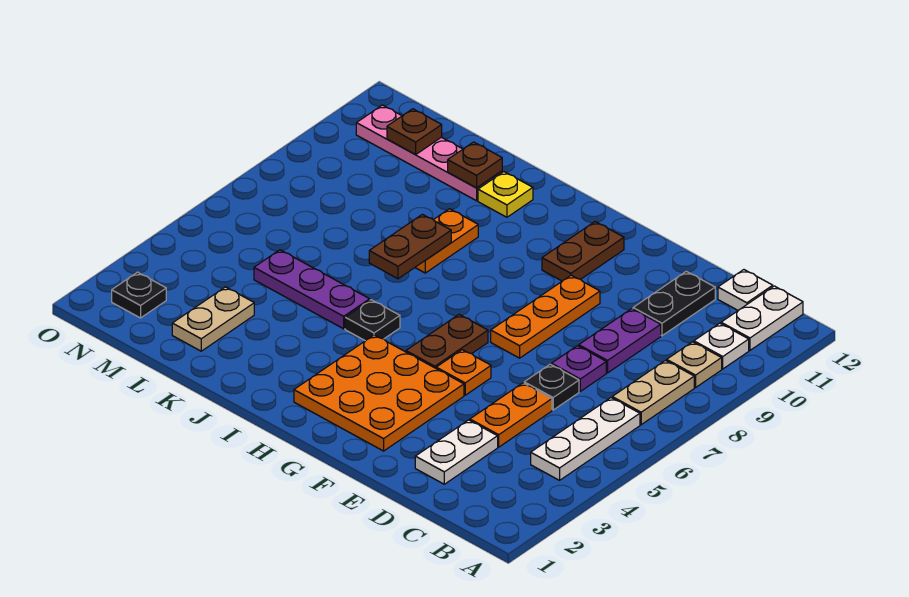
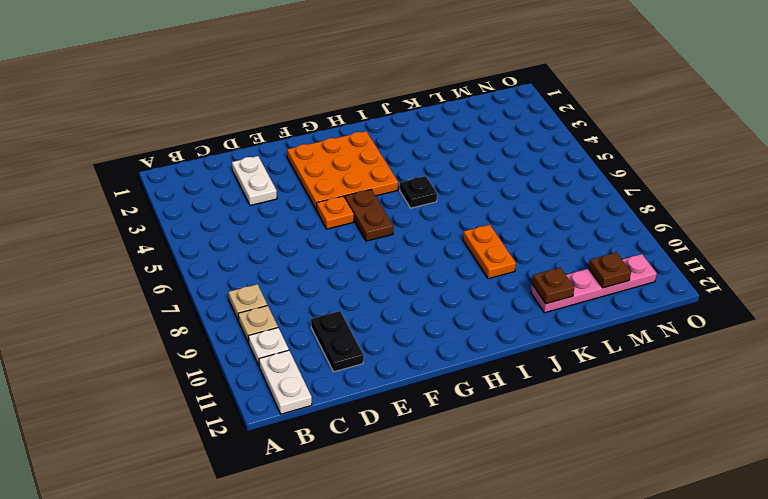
tan plate B8 level 1 -> tan plate B7:B8 level 1
none -> white plate B4:B6 level 1
none -> white plate C12 level 1
none -> orange plate D4:D5 level 1

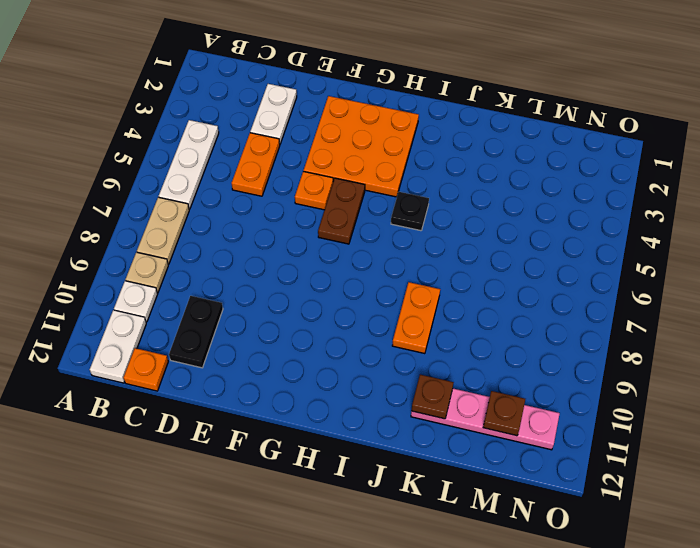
orange plate C12 level 1 -> white plate C12 level 1
none -> black plate D6 level 1
none -> purple plate D7 level 1
none -> purple plate D8:D9 level 1

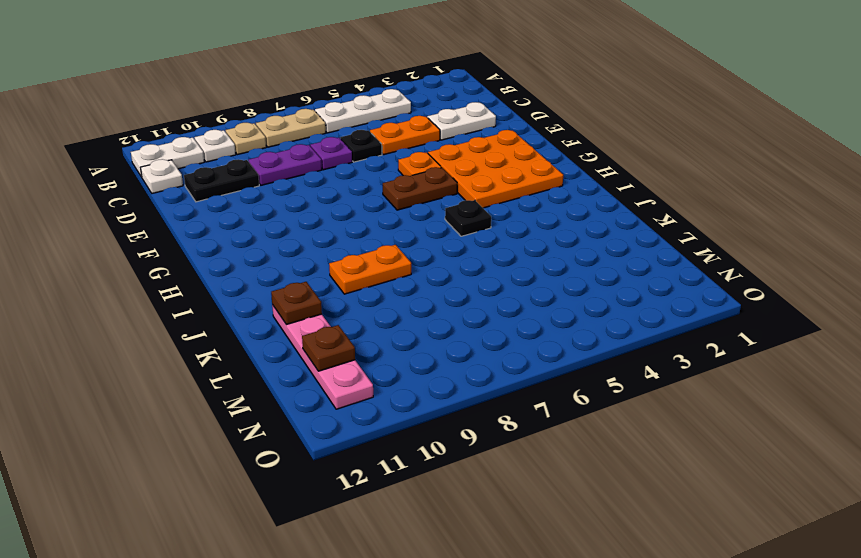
none -> orange plate F7:F9 level 1
none -> brown plate G10:G11 level 1
none -> purple plate J5:L5 level 1

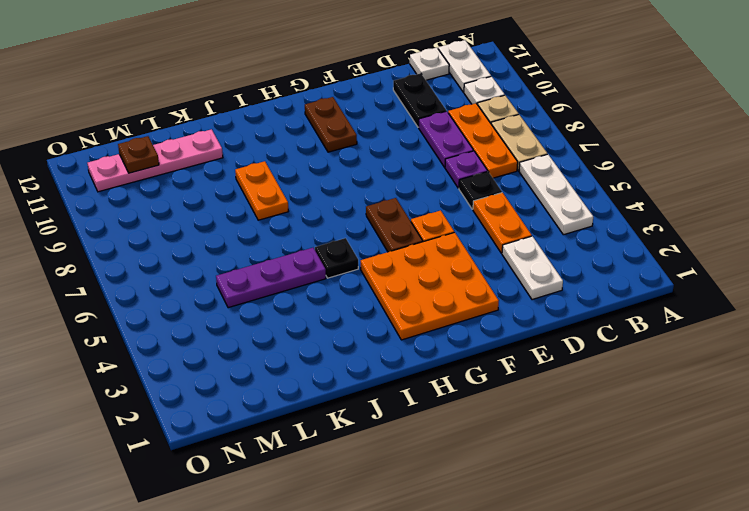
orange plate C7:C9 level 1 -> orange plate F7:F9 level 1
none -> yellow plate J11 level 1
none -> tan plate L2:L3 level 1
none -> black plate N2 level 1

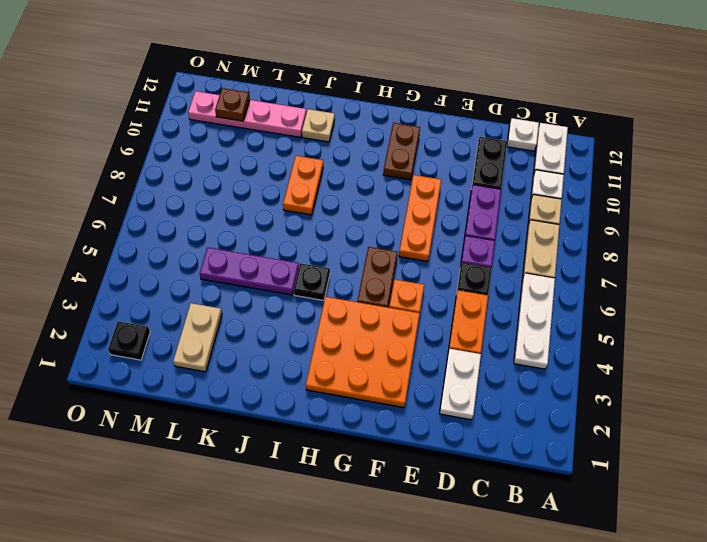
tan plate J11 level 1 -> yellow plate J11 level 1
none -> brown plate J7:J8 level 2
none -> brown plate K11 level 2

